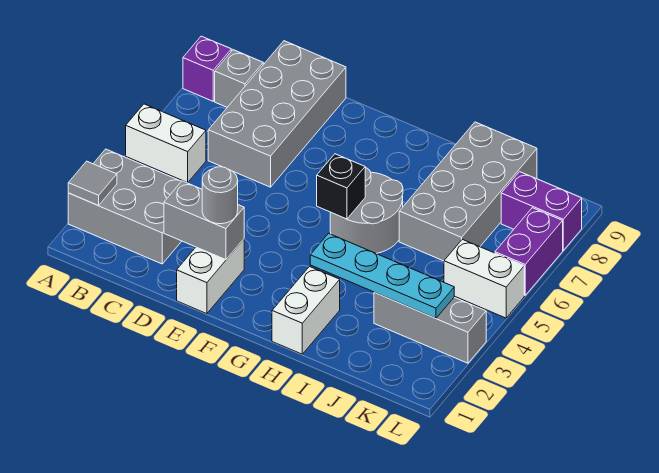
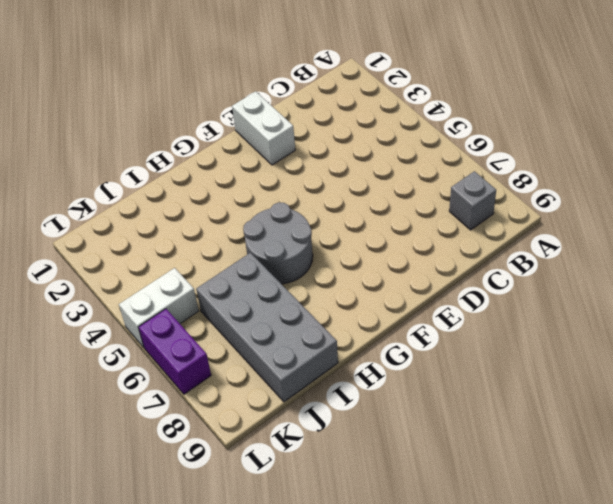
none -> grey brick A2:C3 level 1
none -> white brick A5:B5 level 1
none -> purple brick A8 level 1

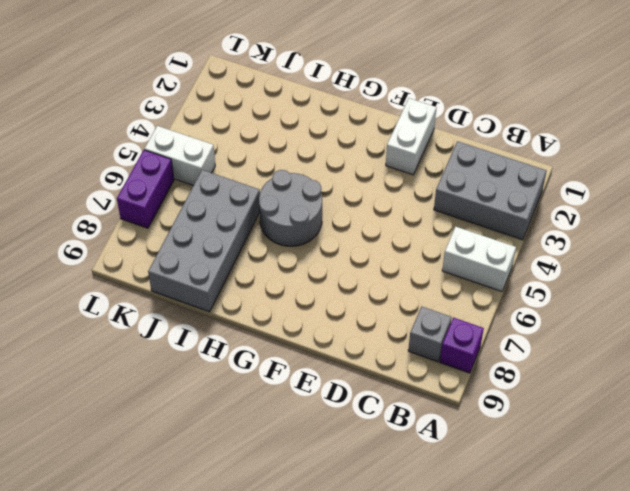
none -> grey brick C6:D9 level 1
none -> white brick H1:H2 level 1
none -> grey brick J3:L3 level 1

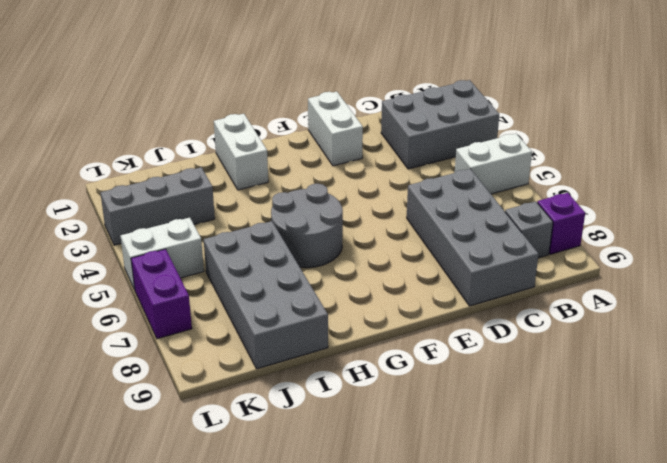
none -> purple brick K8:L8 level 1
none -> grey tile A2 level 2
none -> grey brick D2:E2 level 2

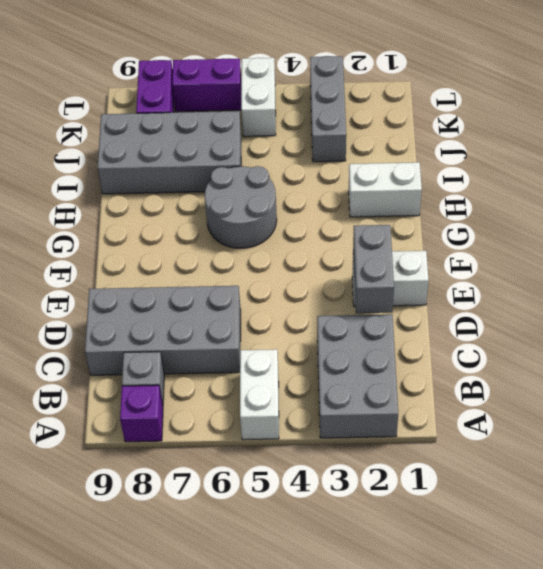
none -> grey tile A2 level 2
none -> black brick G5 level 2
none -> cyan plate H3:K3 level 2

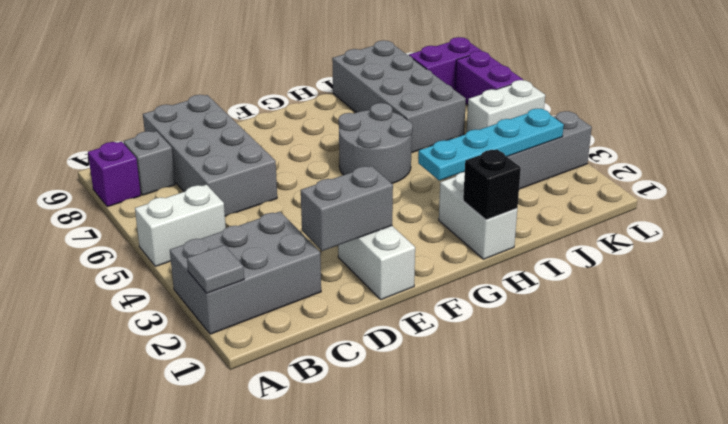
black brick H1 level 2 -> black brick G5 level 2
none -> grey round brick E2 level 3

